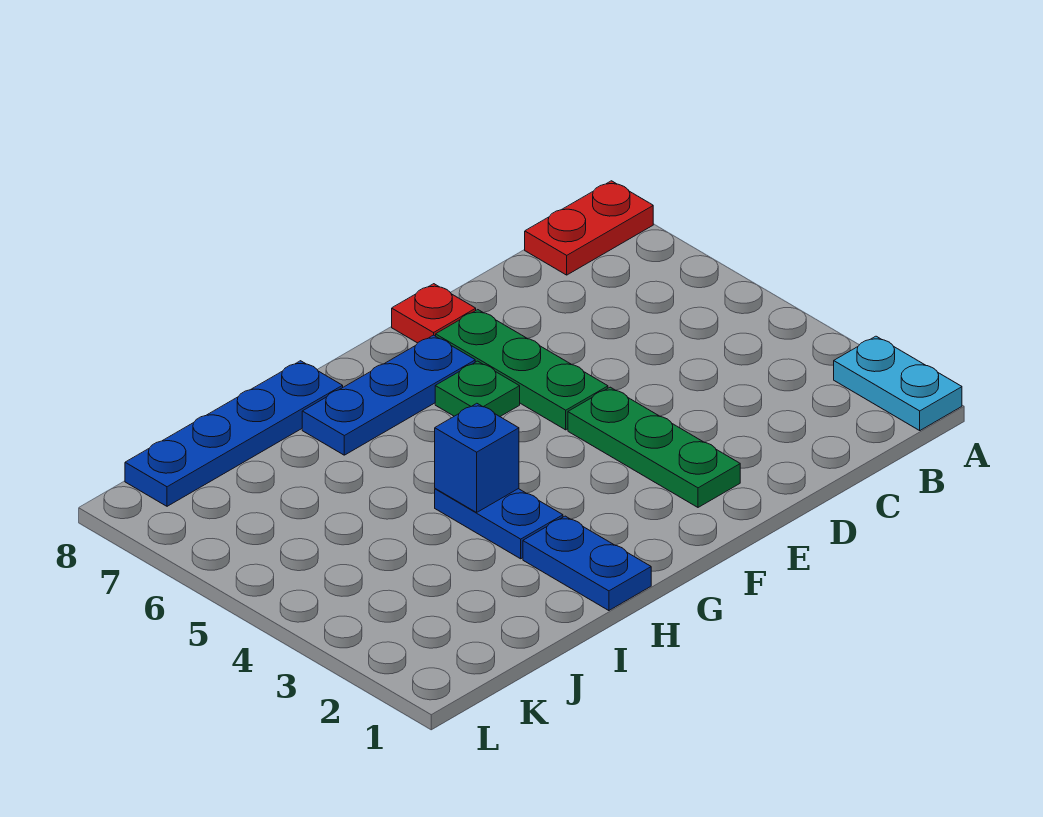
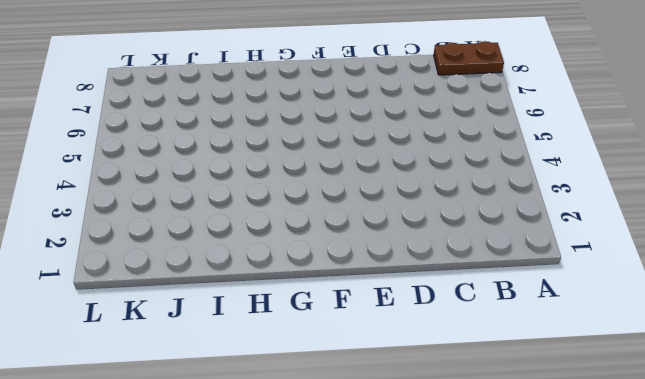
brown plate A8:B8 level 1 -> red plate A8:B8 level 1
none -> cyan plate A1:A2 level 1
none -> green plate E2:E4 level 1

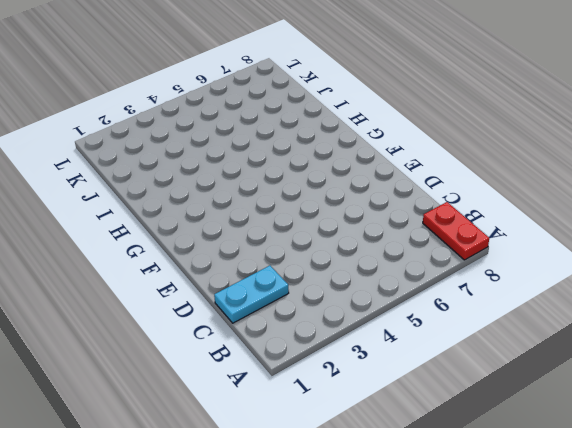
cyan plate C1:C2 level 1 -> cyan plate A1:A2 level 1
none -> green plate E2:E4 level 1
none -> green plate E5:E7 level 1

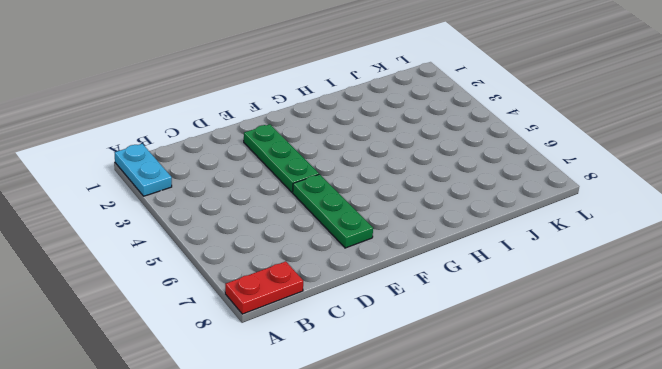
none -> red plate E8 level 1
none -> green plate F6 level 1

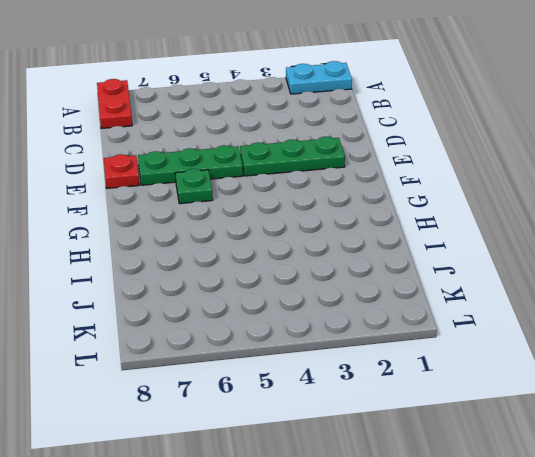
none -> blue plate F7:H7 level 1
none -> blue plate H1:H2 level 1

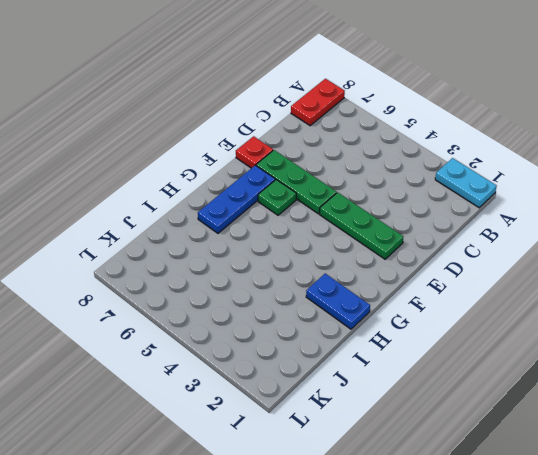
none -> blue plate H3:H4 level 1
none -> blue plate H8:K8 level 1

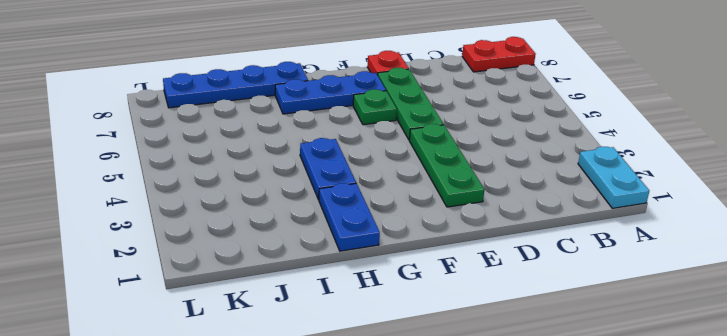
none -> blue brick H4 level 2

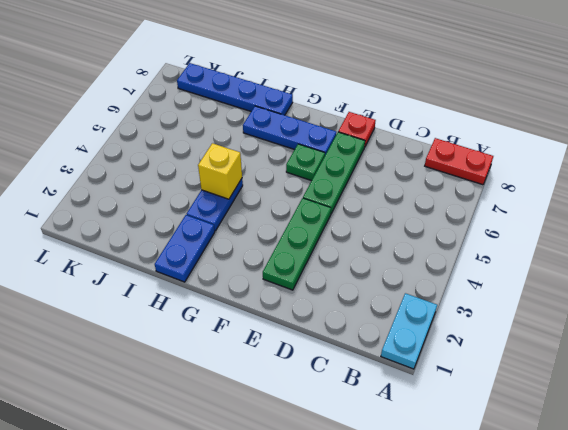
yellow brick H4 level 2 -> blue brick H4 level 2

